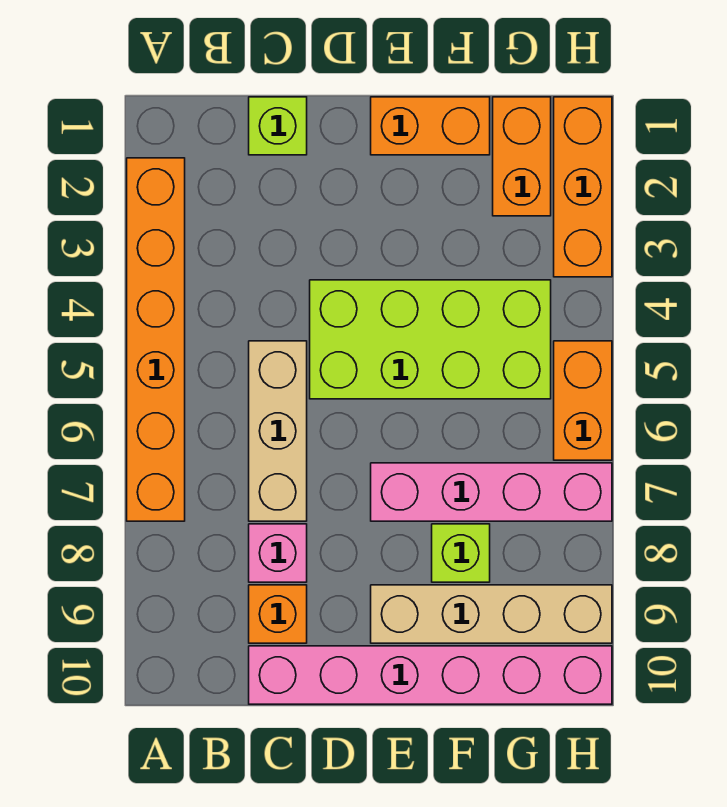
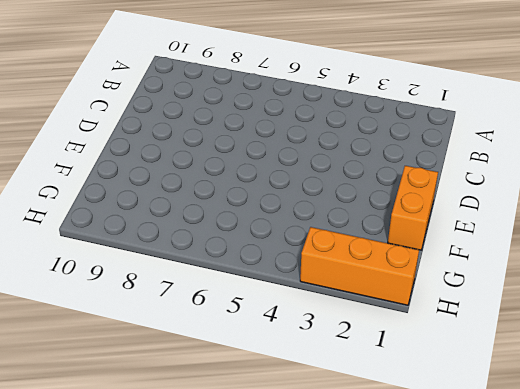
none -> orange brick A2:A7 level 1
none -> lime brick C1 level 1
none -> tan brick C5:C7 level 1

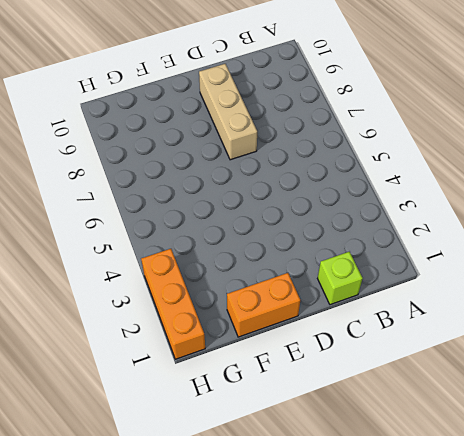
tan brick D7:D9 level 1 -> tan brick C5:C7 level 1
none -> orange brick A2:A7 level 1
none -> pink brick C8 level 1
none -> orange brick C9 level 1

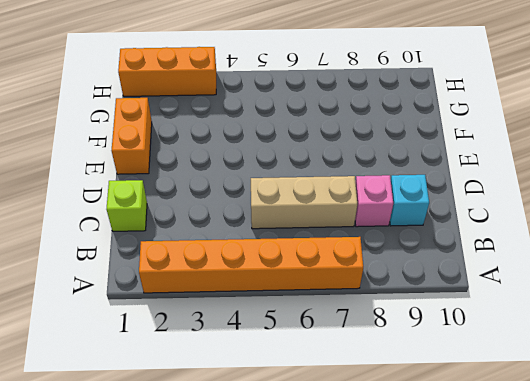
cyan brick C9 level 1 -> orange brick C9 level 1
none -> pink brick C10:H10 level 1
none -> lime brick D4:G5 level 1
none -> pink brick E7:H7 level 1

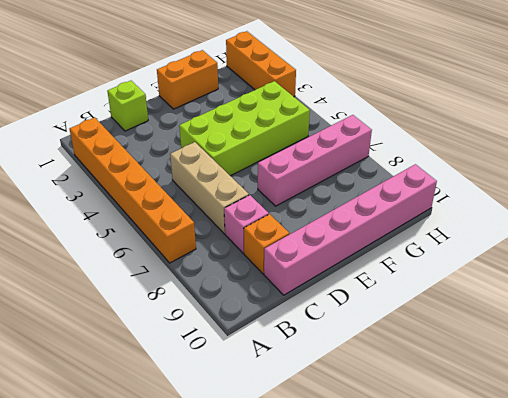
none -> tan brick E9:H9 level 1
none -> lime brick F8 level 1
none -> orange brick G1:G2 level 1

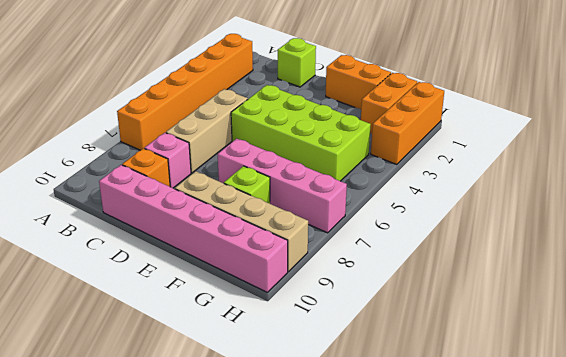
none -> orange brick H5:H6 level 1

